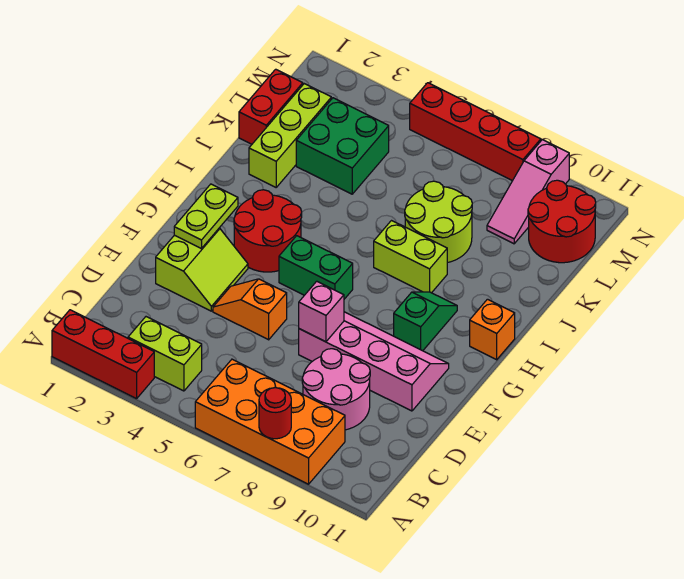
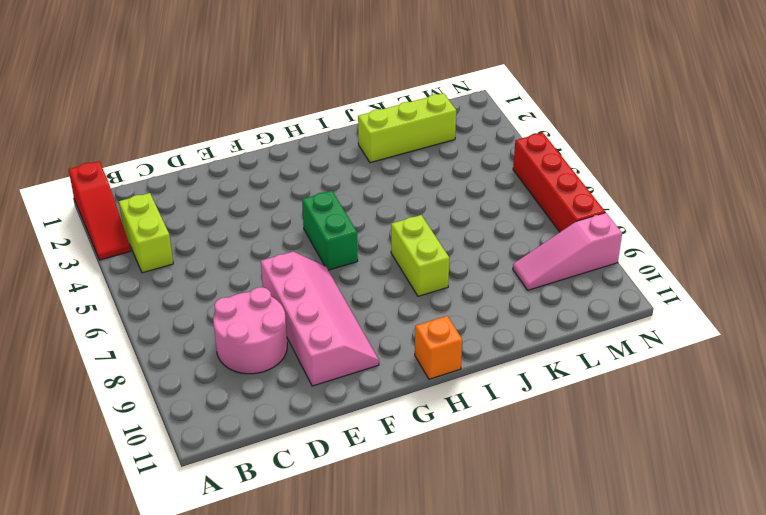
red slope A1:A3 level 1 top 1 -> red brick A1:A3 level 1
none -> orange brick A6:B9 level 1
none -> lime slope E2:F3 level 1 top 2
none -> orange slope E4:E5 level 1 top 5

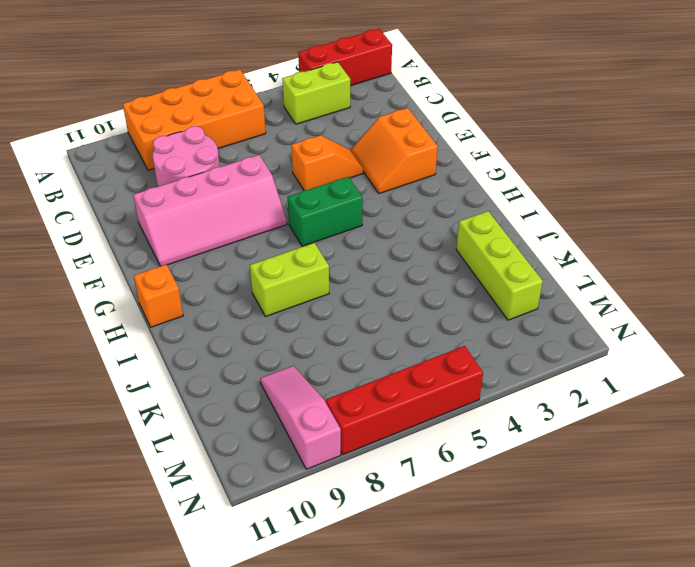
orange slope E2:F3 level 1 top 2 -> lime slope E2:F3 level 1 top 2
none -> red round brick G3:H4 level 1
none -> green slope G9:H9 level 1 top G
none -> lime round brick J7:K8 level 1

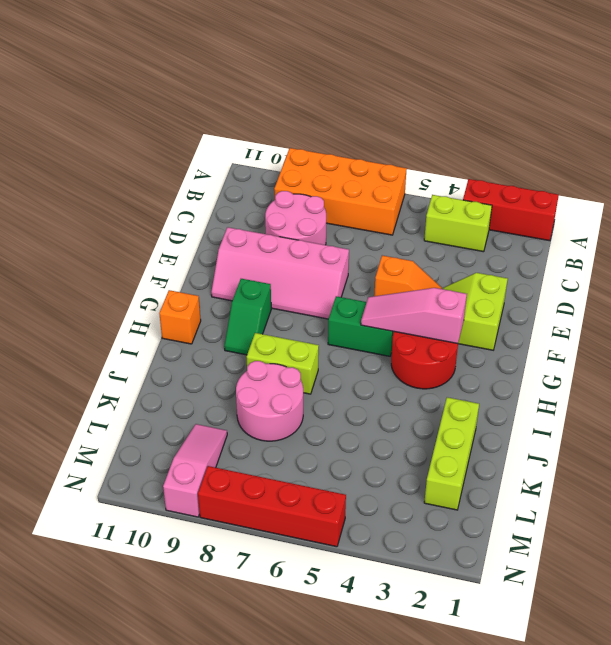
pink slope G3:G5 level 2 top 3 -> none
pink round brick J7:K8 level 1 -> lime round brick J7:K8 level 1
none -> red brick K1:L1 level 1
none -> green brick K3:L4 level 1
none -> red round brick L10:M11 level 1

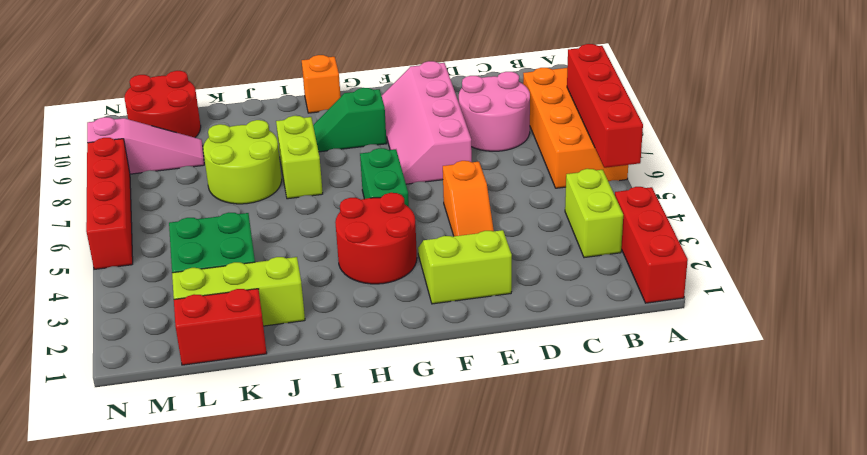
red brick A5:A8 level 2 -> red round brick A8 level 2
none -> pink brick E7 level 2
none -> lime plate F2:G2 level 2

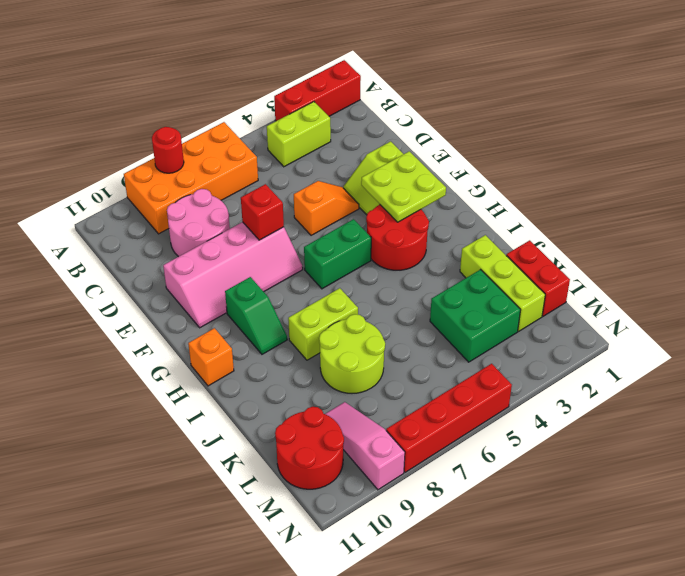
red brick E7 level 2 -> pink brick E7 level 2
lime plate F2:G3 level 2 -> lime plate F2:G2 level 2

